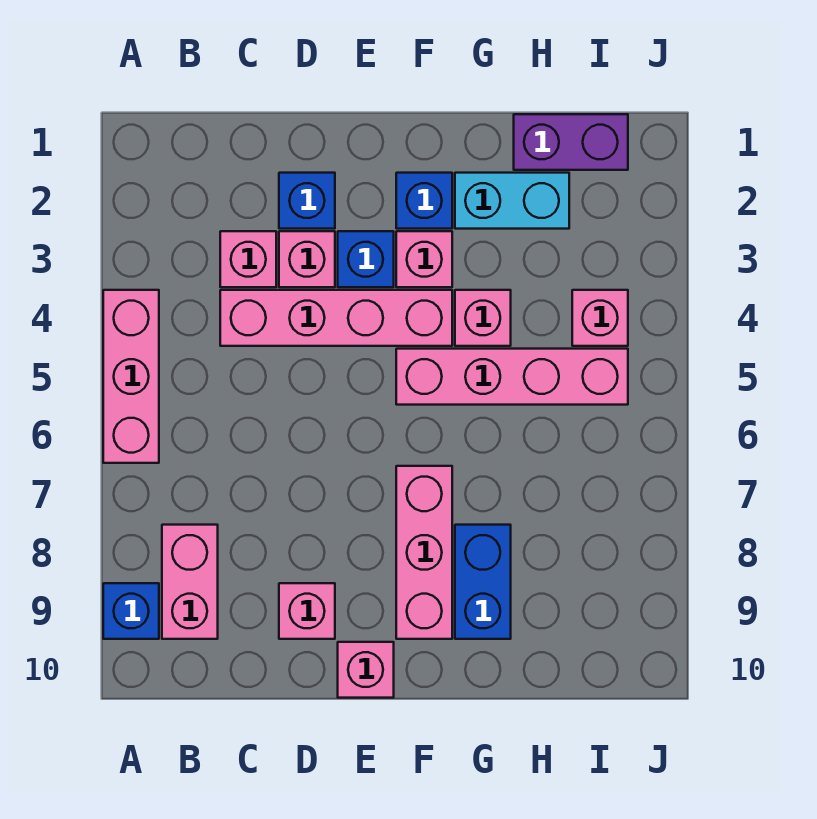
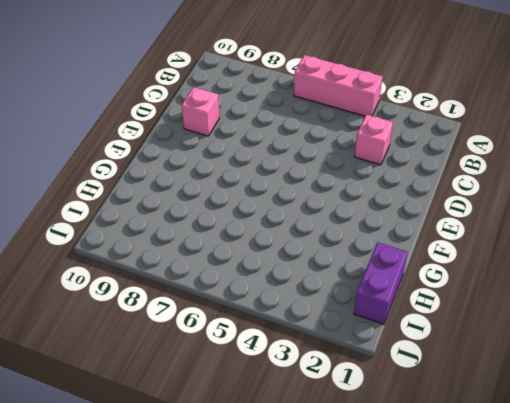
none -> blue brick A9 level 1
none -> pink brick B8:B9 level 1
none -> pink brick C4:F4 level 1

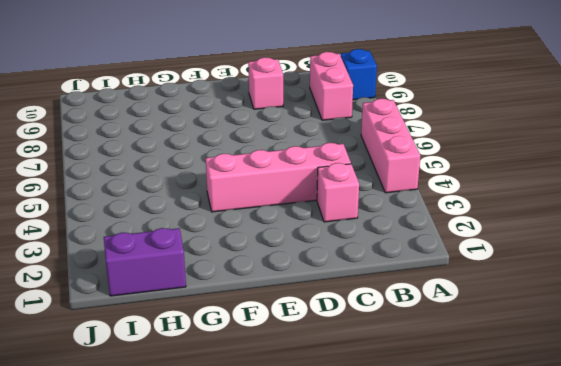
none -> blue brick D2 level 1
none -> pink brick D3 level 1
none -> blue brick E3 level 1

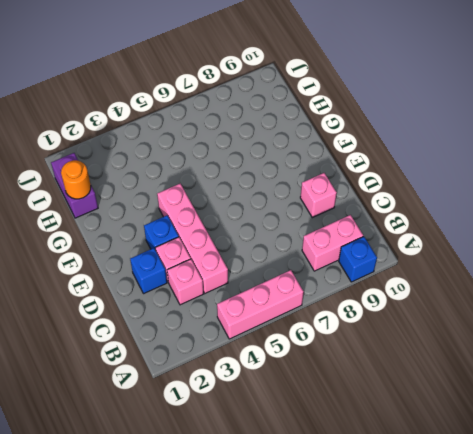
orange round brick H1 level 2 -> none
none -> pink brick E10 level 1
none -> blue brick F2 level 1
none -> pink brick F3 level 1

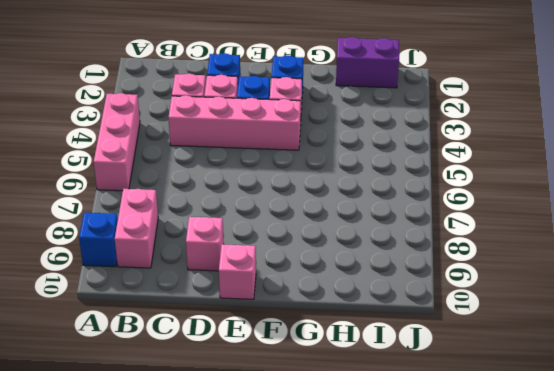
none -> pink brick F5:I5 level 1
none -> pink brick F7:F9 level 1
none -> cyan brick G2:H2 level 1

